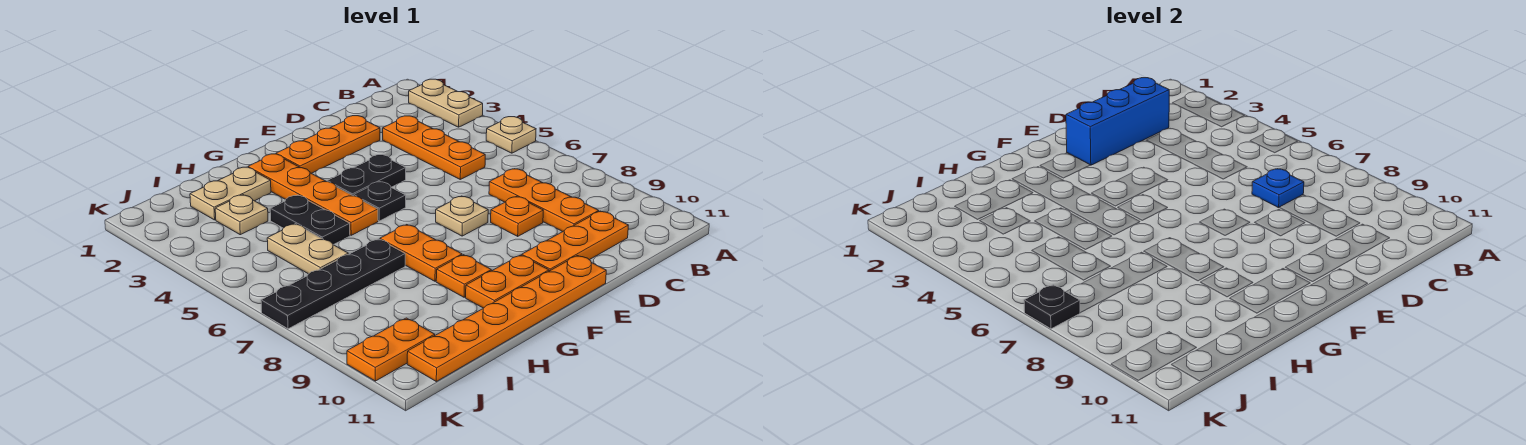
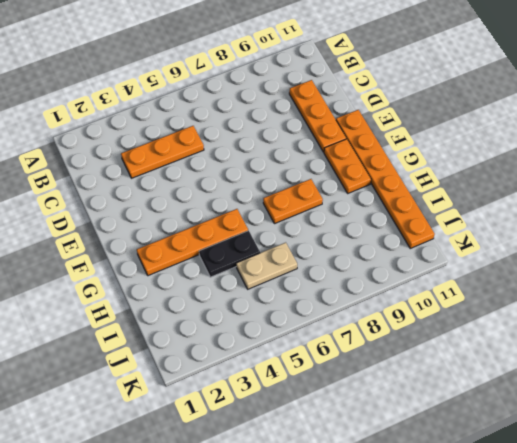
none -> tan plate A2:A3 level 1
none -> tan plate A5 level 1
none -> orange plate C7:C9 level 1

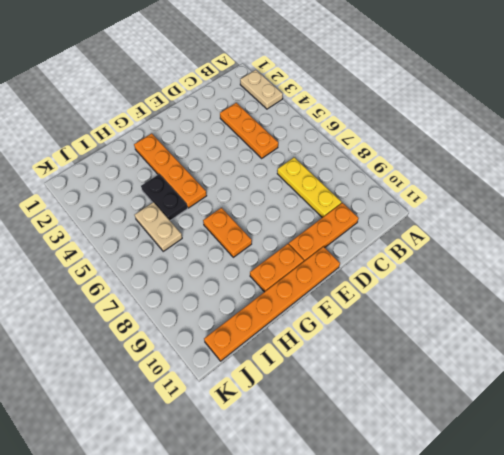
yellow plate C7:C9 level 1 -> orange plate C7:C9 level 1
none -> tan plate A5 level 1
none -> orange plate D2:F2 level 1
none -> orange plate D8 level 1

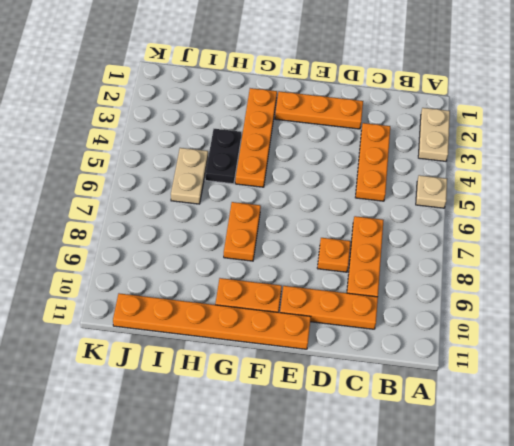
none -> black plate E4:F4 level 1
none -> tan plate E7 level 1
none -> black plate F5 level 1

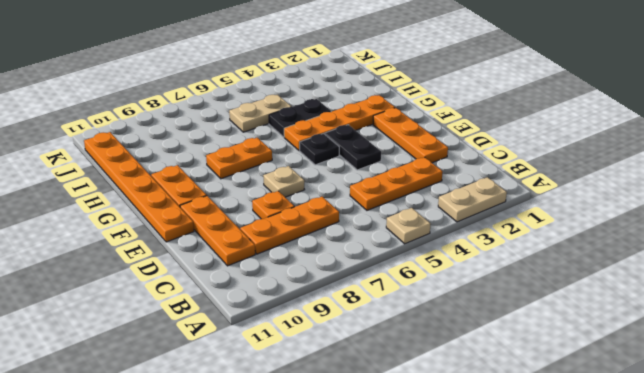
none -> orange plate G9 level 1
none -> tan plate H2:I2 level 1
none -> black plate H7:K7 level 1

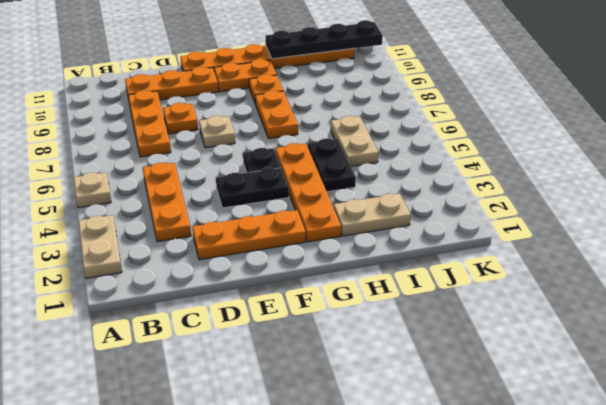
black plate H11:K11 level 2 -> black plate H7:K7 level 1
none -> tan plate I3 level 1
none -> orange plate J10:K10 level 1
none -> blue brick C2:E2 level 2

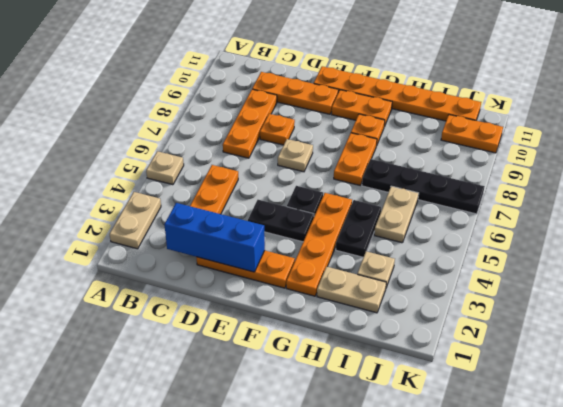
none -> blue plate C7 level 2
none -> black plate K7 level 2

